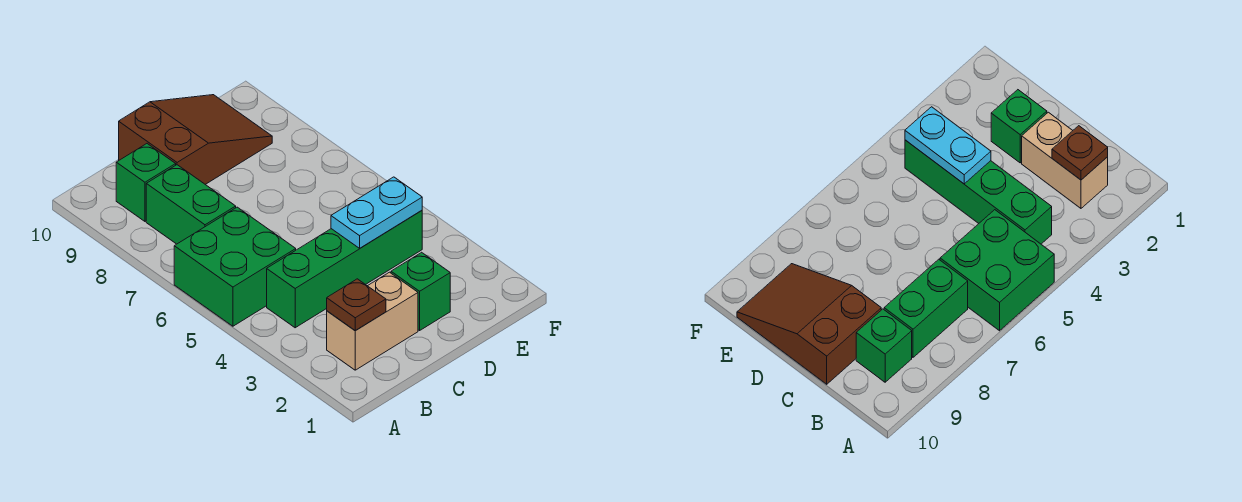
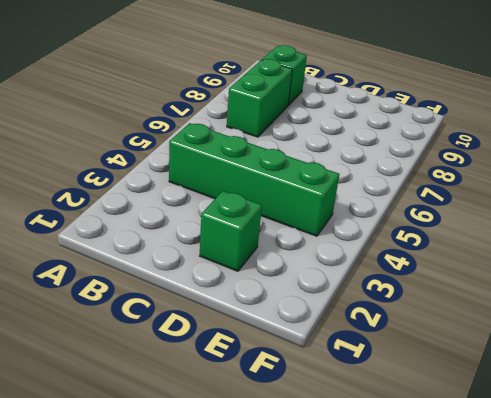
none -> green brick A5:B6 level 1
none -> tan brick B2:C2 level 1

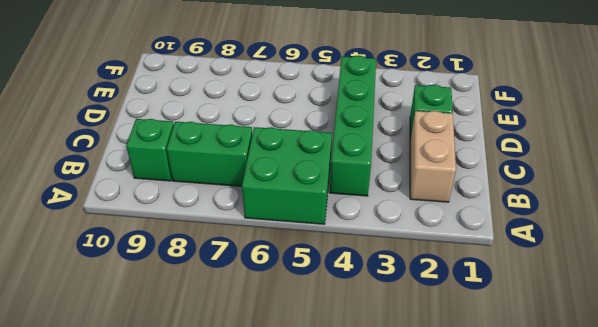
none -> brown slope C9:E10 level 1 top C
none -> brown plate B2 level 2

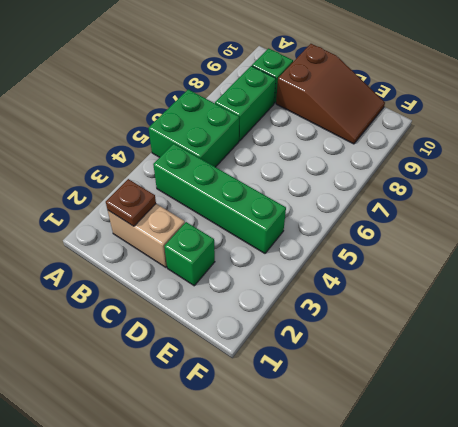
none -> cyan plate D4:E4 level 2

